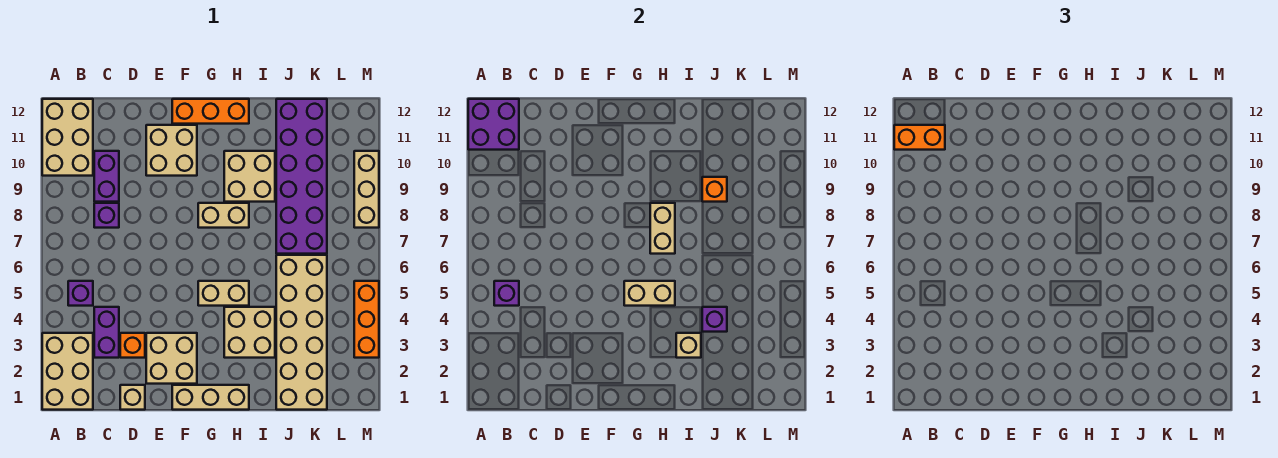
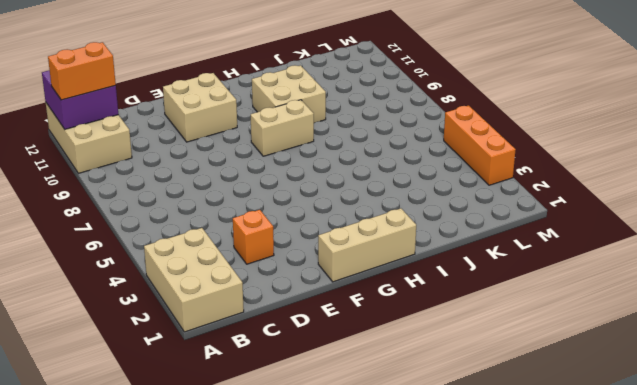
none -> purple brick B5 level 1
none -> purple brick C3:C4 level 1
none -> purple brick C8 level 1

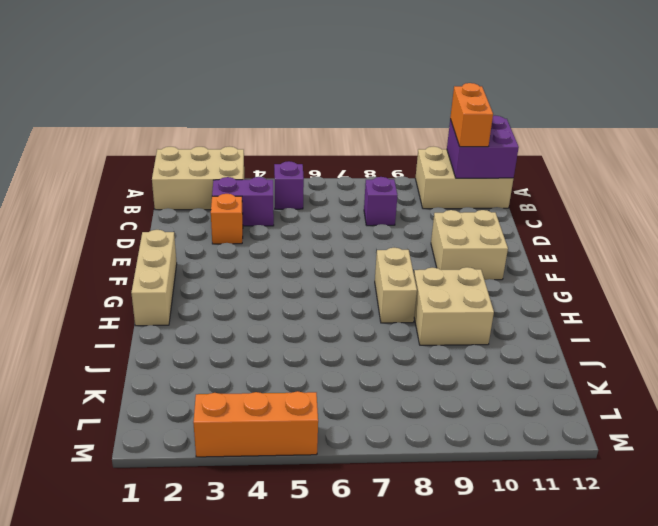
none -> purple brick C9:C10 level 1
none -> tan brick D1 level 1
none -> tan brick E2:F3 level 1

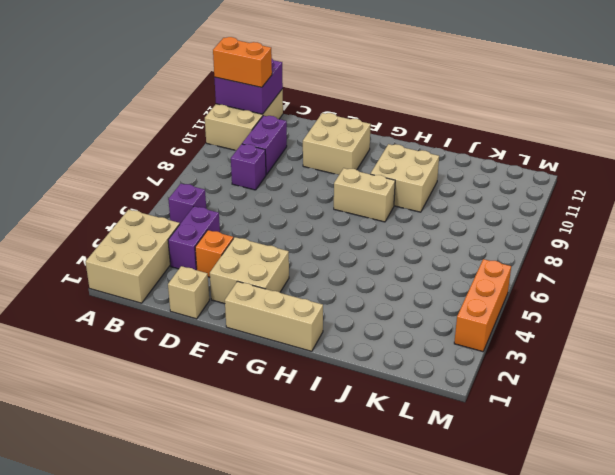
none -> orange brick F12:H12 level 1
none -> tan brick G5:H5 level 1
none -> tan brick H3:I4 level 1

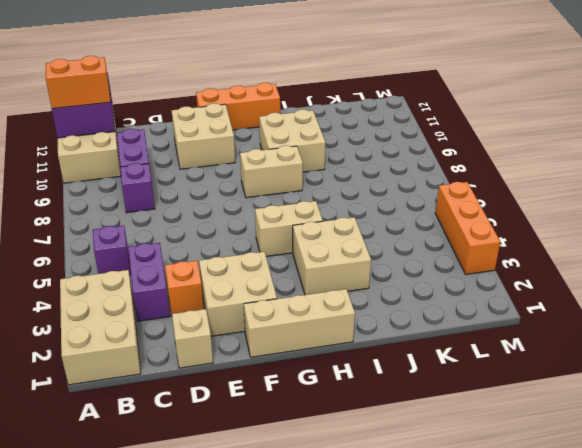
none -> tan brick J1:K6 level 1
none -> purple brick J7:K12 level 1
none -> tan brick M8:M10 level 1

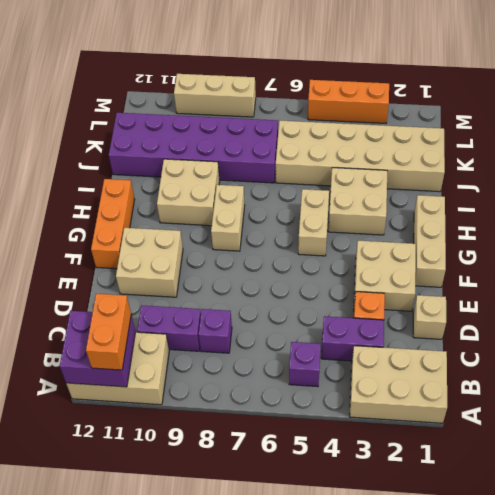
none -> purple brick B5 level 2
none -> tan brick G5:H5 level 2
none -> tan brick H7:H8 level 2

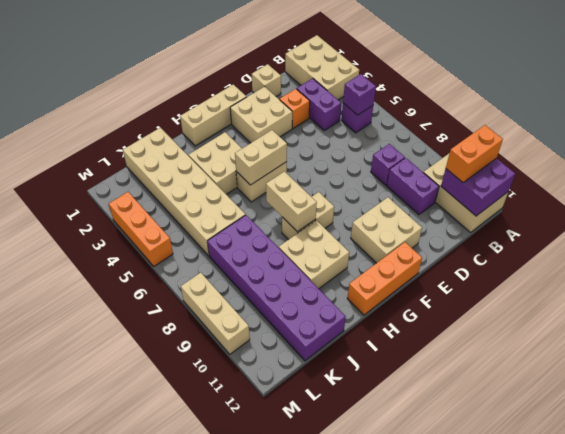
none -> tan brick I3 level 2
none -> purple brick J4 level 2
none -> orange brick J9 level 2

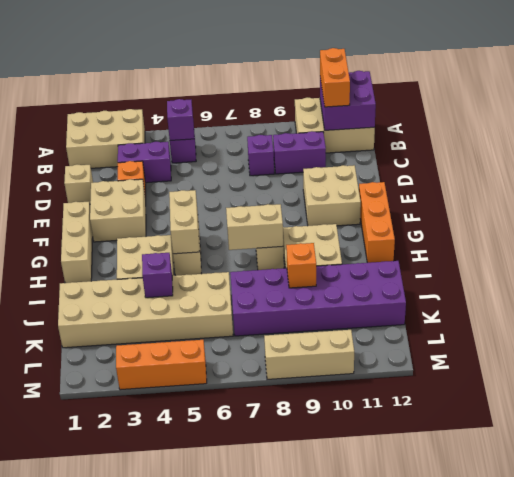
none -> tan brick I3 level 2

